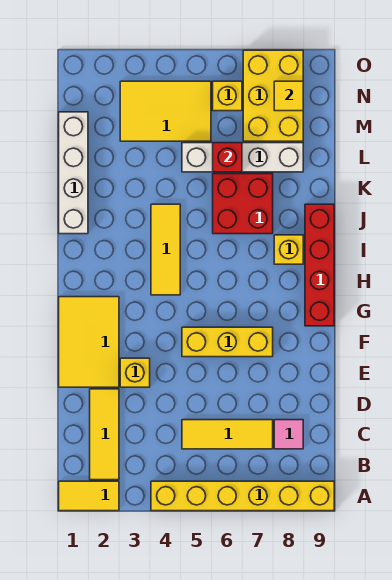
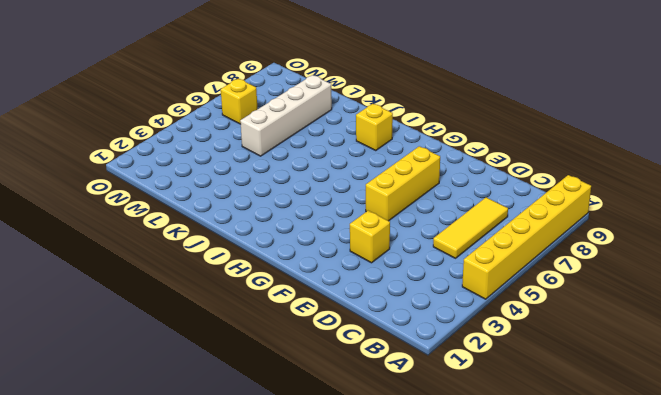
none -> yellow tile A1:A2 level 1
none -> yellow tile B2:D2 level 1
none -> pink tile C8 level 1

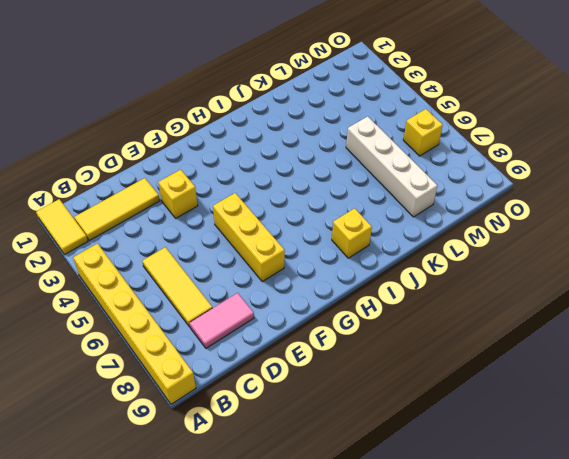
pink tile C8:D8 level 1 -> pink tile C8 level 1
none -> yellow tile E1:G2 level 1
none -> red brick G9:J9 level 1
none -> yellow tile H4:J4 level 1

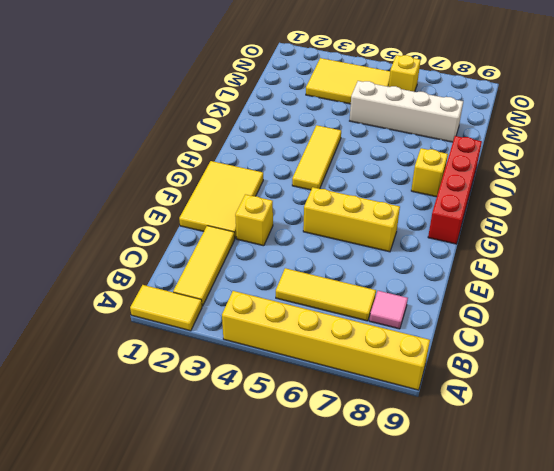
none -> white brick J1:M1 level 1
none -> red brick J6:K7 level 1
none -> yellow brick M7:O8 level 1

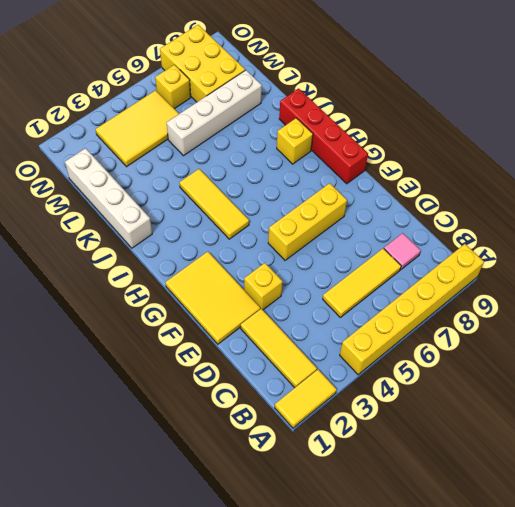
none -> red brick J6:K7 level 1
none -> red brick L6 level 2
none -> yellow tile N8 level 2

